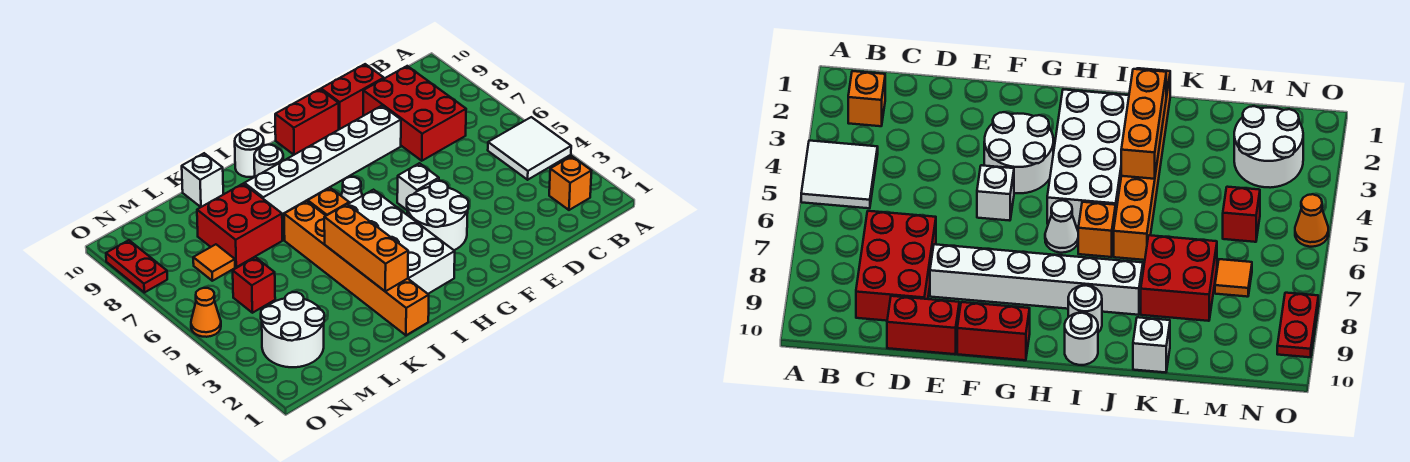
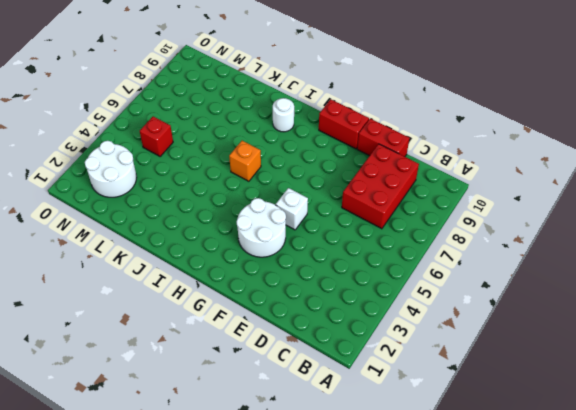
none -> white tile A4:B5 level 1
none -> orange brick B2 level 1
none -> white brick E8:J8 level 1

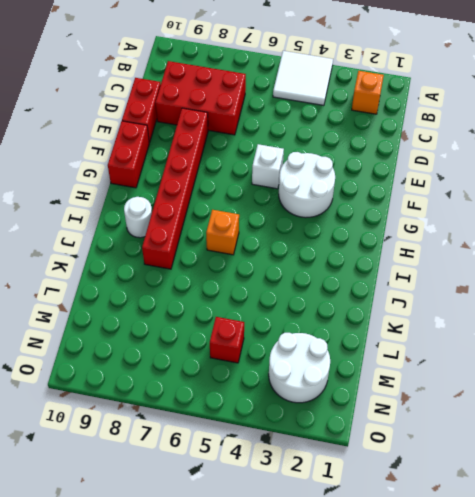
red brick E8:J8 level 1 -> white brick E8:J8 level 1
none -> white brick H2:I5 level 1
none -> white cone H6 level 1
none -> white round brick I10 level 1

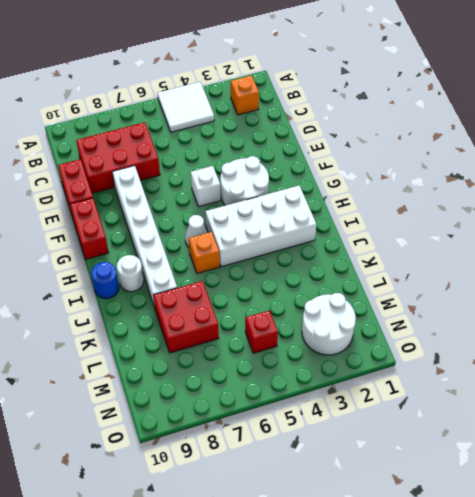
blue round brick I10 level 1 -> white round brick I10 level 1
none -> orange brick J1:J6 level 1
none -> white brick K10 level 1
none -> orange tile M7 level 1

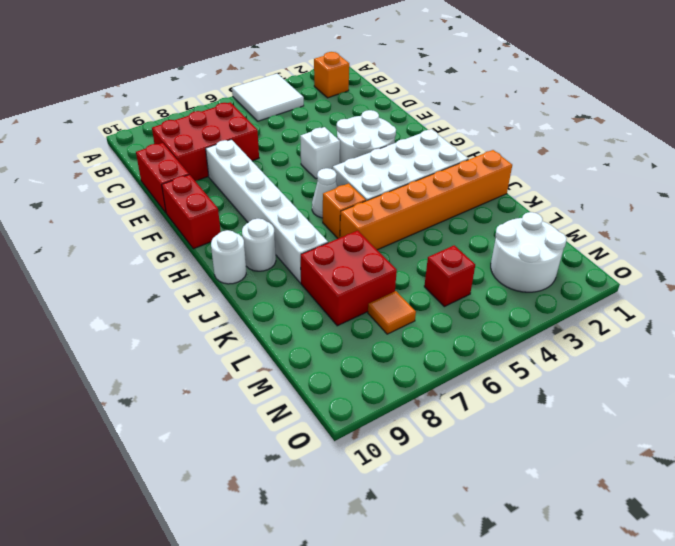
none -> white brick K10 level 1
none -> orange cone O5 level 1
none -> red plate O8:O9 level 1

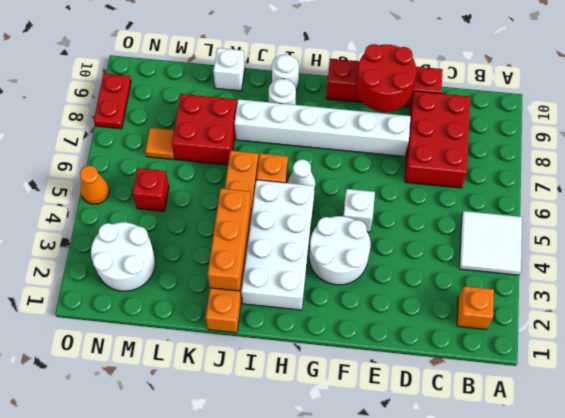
red round brick E9:F10 level 2 -> none

